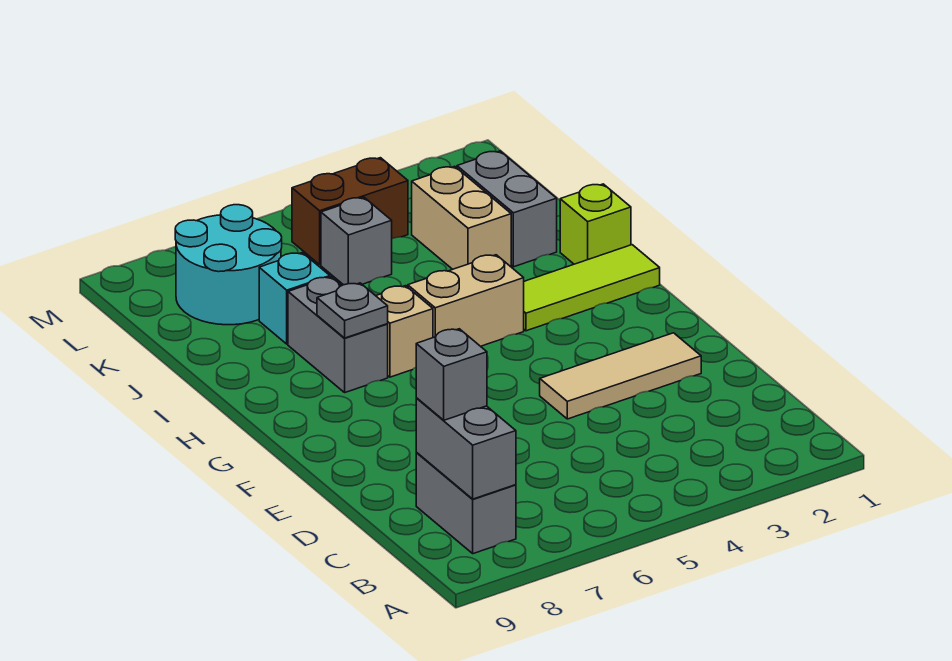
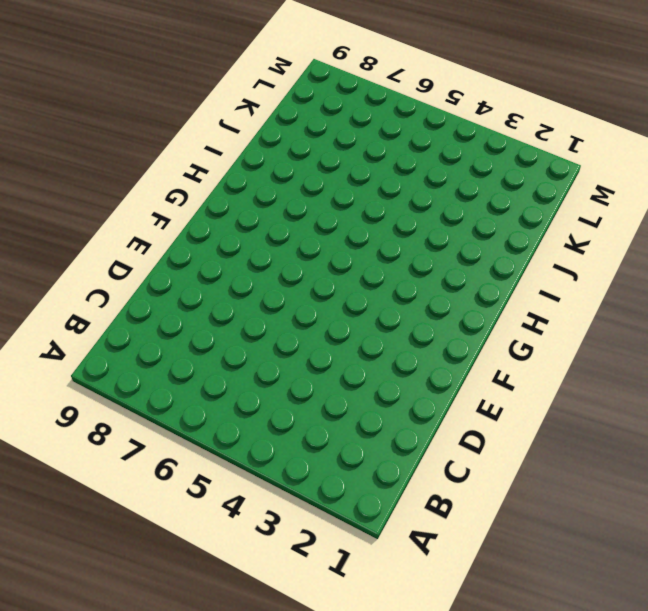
none -> grey brick B8:C8 level 1
none -> tan tile E2:E4 level 1
none -> lime tile H1:H3 level 1

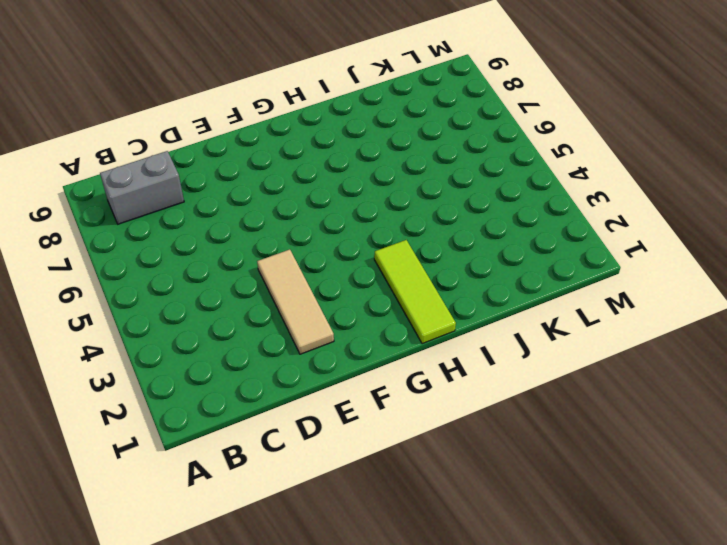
none -> tan brick H4:H5 level 1
none -> tan brick H6 level 1
none -> grey brick H7:I7 level 1

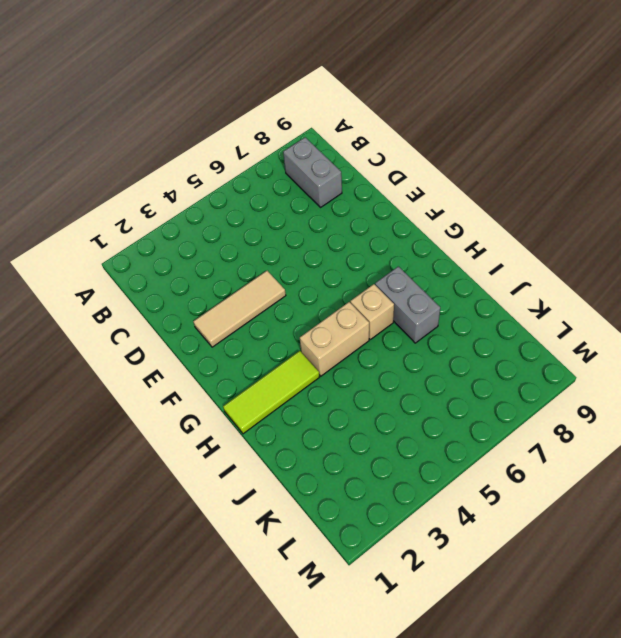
none -> lime brick I1 level 1
none -> grey brick J2:K2 level 1
none -> tan brick J3:K3 level 1

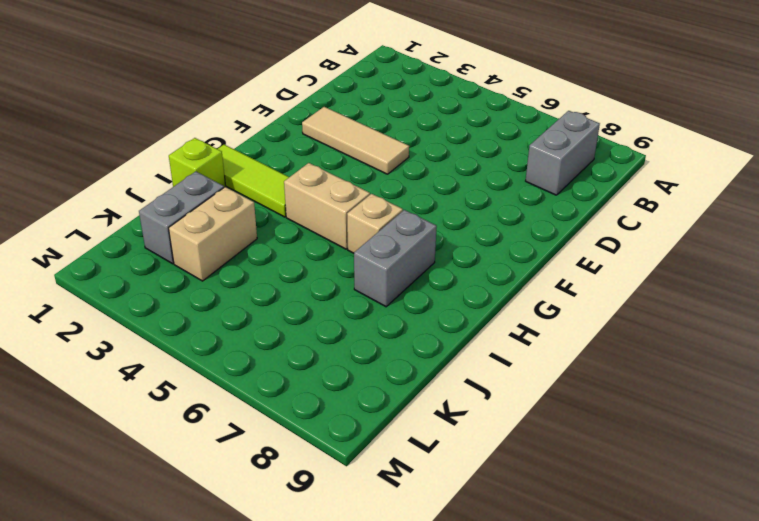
none -> cyan brick J7 level 1
none -> grey brick K5 level 1
none -> cyan round brick K7:L8 level 1

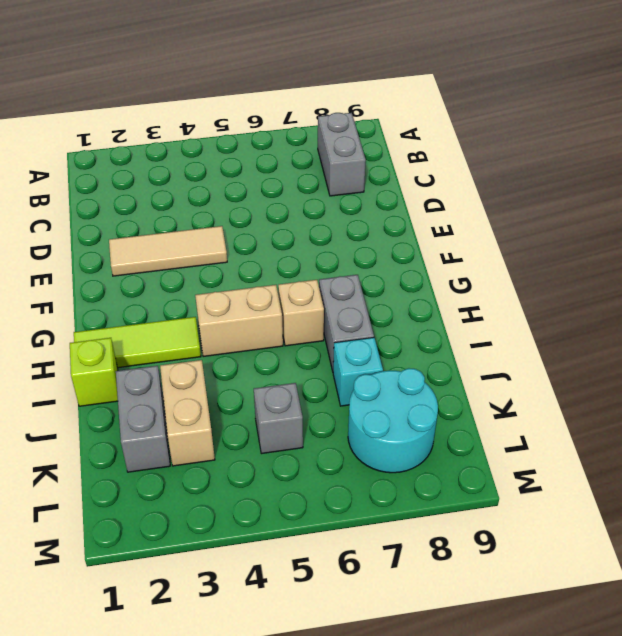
none -> brown brick L4:L5 level 1
none -> grey brick B8:C8 level 2
none -> grey plate H7 level 2

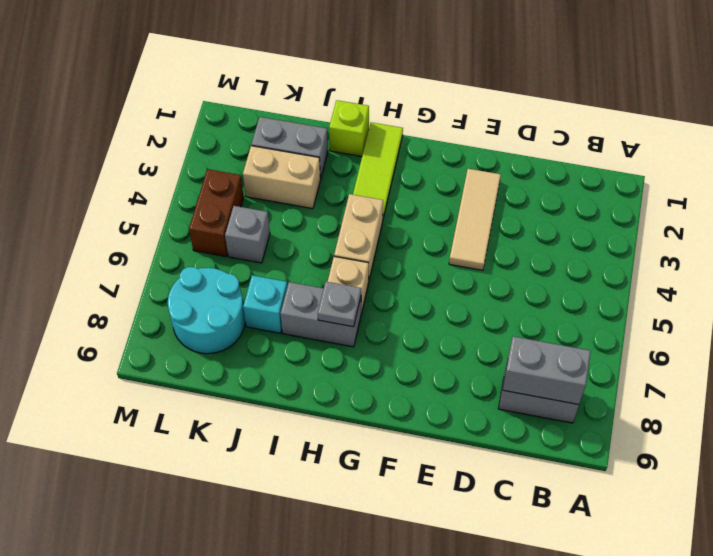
none -> grey brick C8 level 3

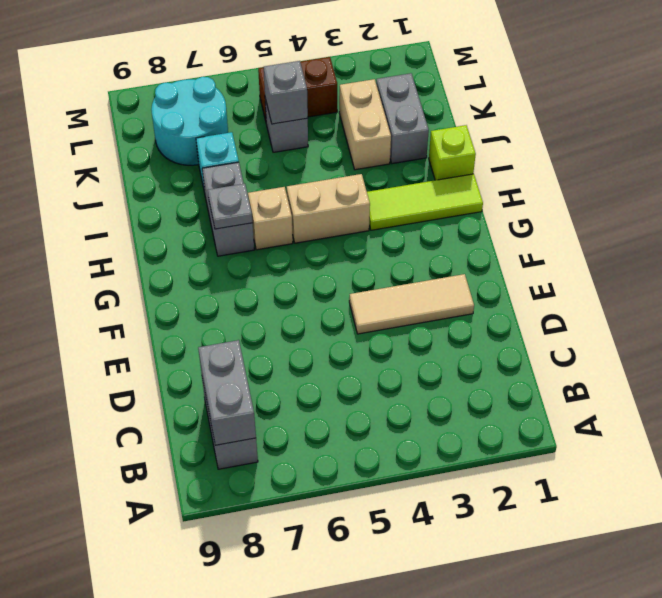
grey brick K5 level 2 -> grey brick C8 level 3

